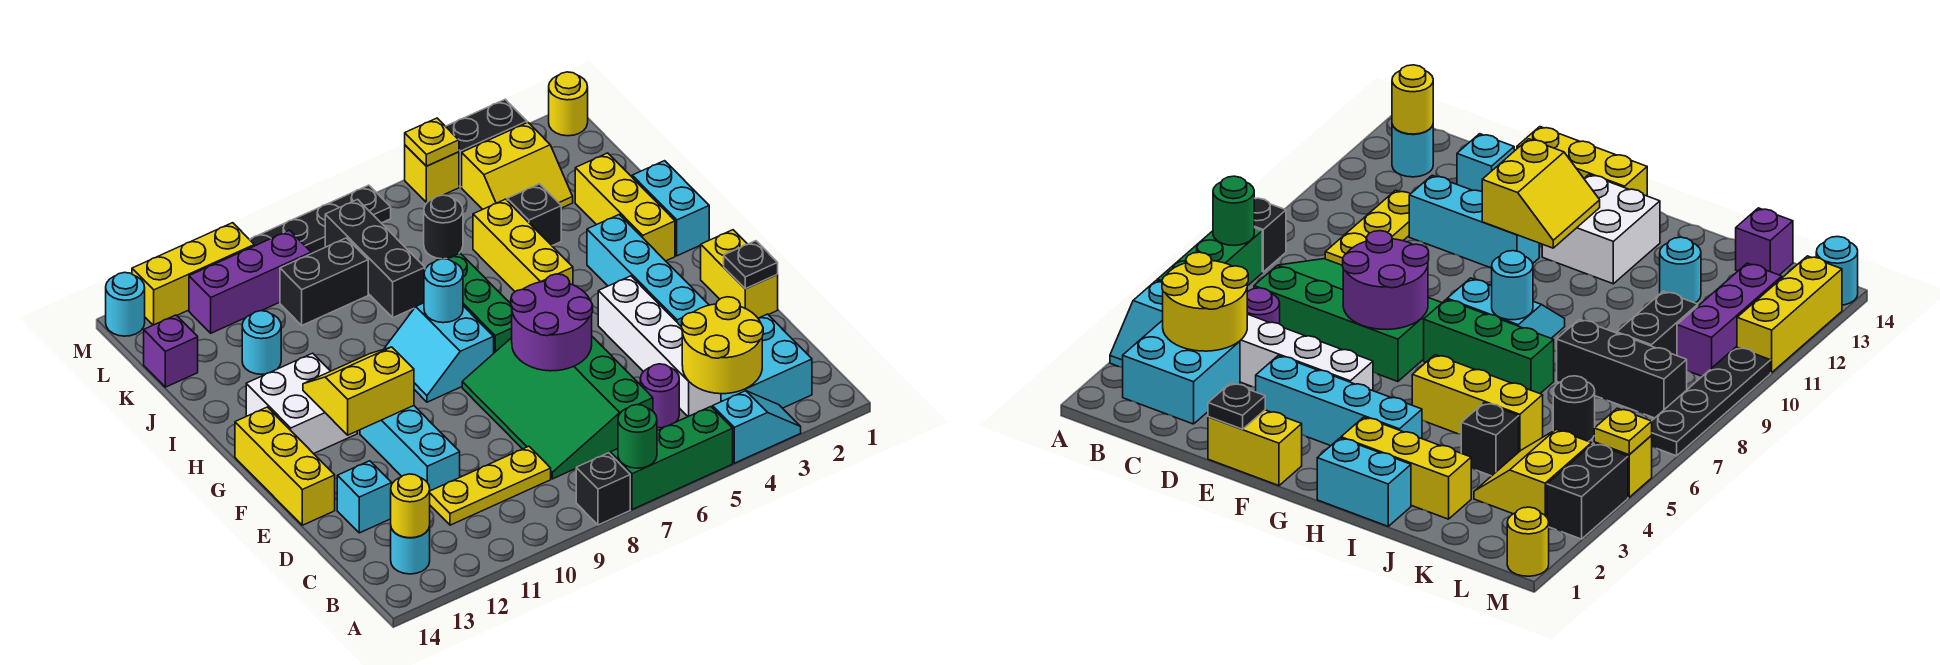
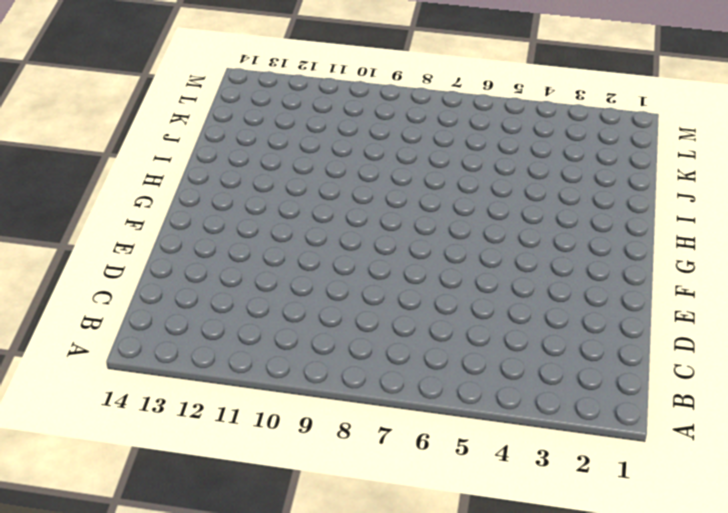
none -> cyan slope A3:A4 level 1 top 4
none -> green brick A5:A7 level 1
none -> black brick A8 level 1
none -> cyan brick B2:C3 level 1

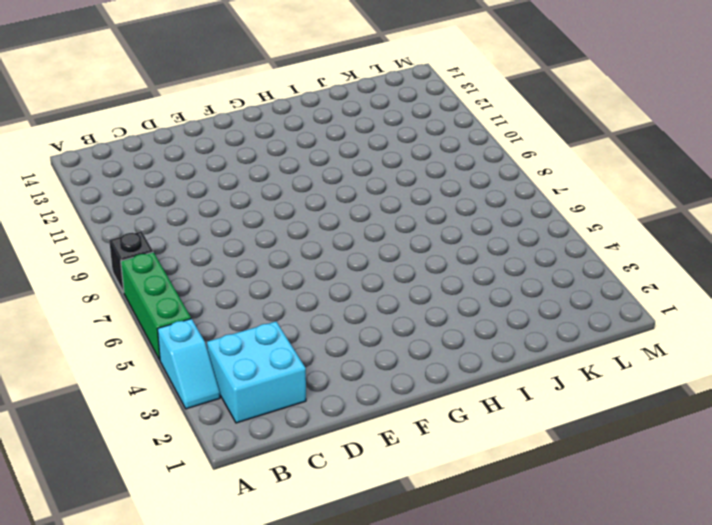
none -> cyan round brick B13 level 1
none -> white brick C4:F4 level 1
none -> purple round brick C5 level 1
none -> green slope C6:F8 level 1 top 6

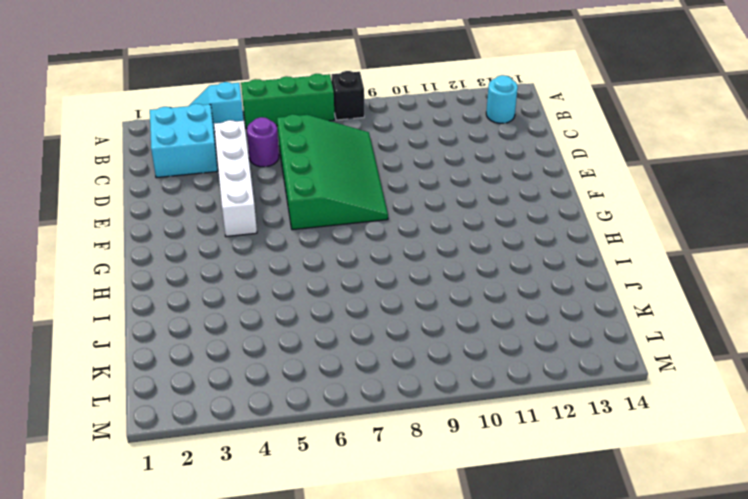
none -> yellow plate C9:C11 level 1
none -> cyan brick D11:F11 level 1
none -> cyan brick D13 level 1
none -> yellow brick E1:F1 level 1

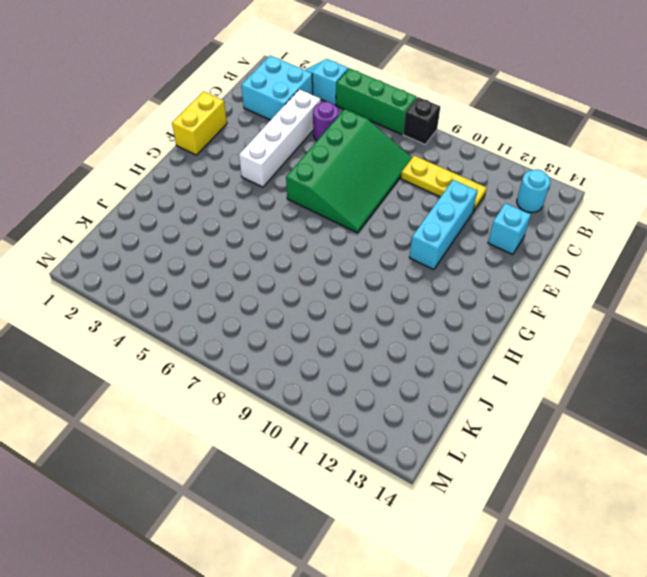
none -> cyan brick E3:H3 level 1
none -> yellow brick E14:G14 level 1
none -> green brick G7:I7 level 1
none -> cyan slope G8:H9 level 1 top 8

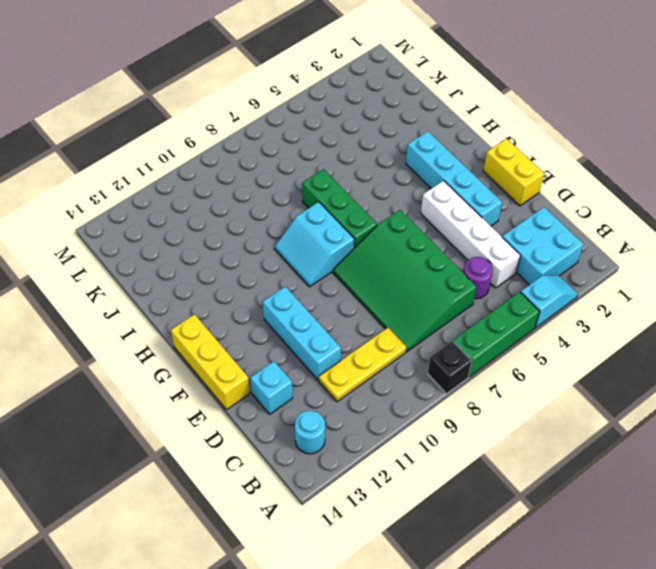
none -> white brick G12:H13 level 1
none -> cyan brick H1:I1 level 1
none -> yellow brick H2:J2 level 1
none -> yellow brick H5:J5 level 1

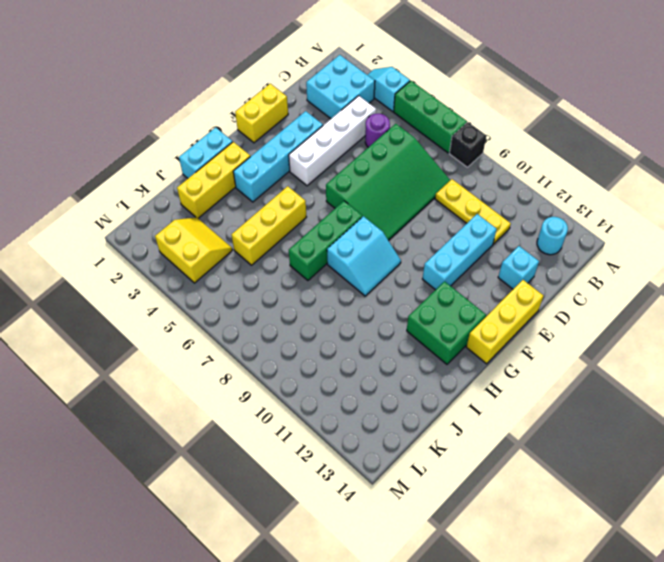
green brick G12:H13 level 1 -> white brick G12:H13 level 1
none -> black brick J4 level 1
none -> black brick J8:L8 level 1
none -> cyan round brick J12 level 1
none -> black round brick K6 level 1

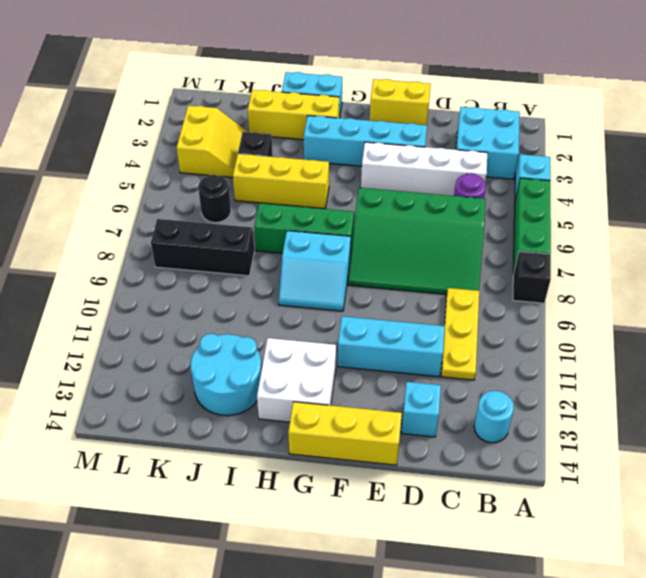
cyan round brick I12:J13 level 1 -> cyan round brick J12 level 1
none -> black brick K9:K10 level 1
none -> purple brick K14 level 1
none -> purple brick L10:L12 level 1
none -> yellow round brick M1 level 1

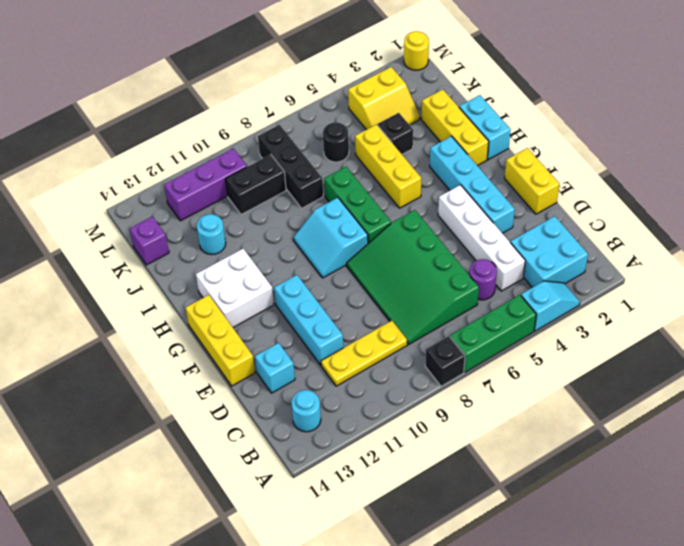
none -> black brick M3:M4 level 1
none -> yellow brick M5 level 1
none -> black plate M7:M10 level 1
none -> yellow brick M11:M13 level 1

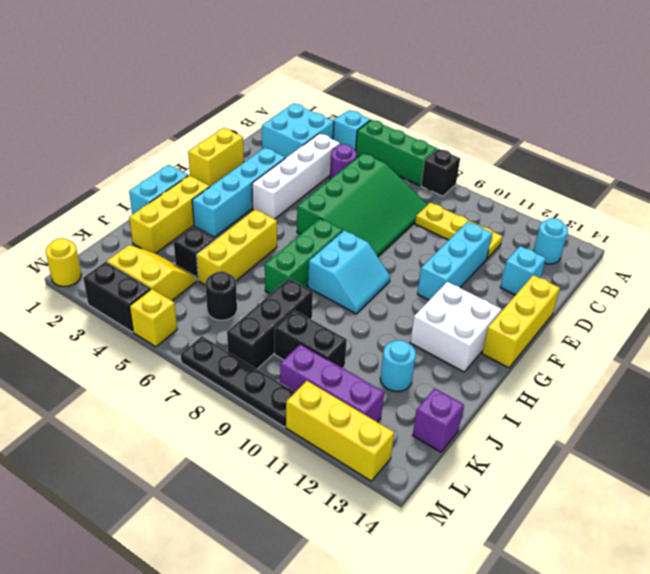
none -> cyan round brick M14 level 1
none -> green round brick A7 level 2
none -> yellow round brick B3:C4 level 2
none -> yellow round brick B13 level 2

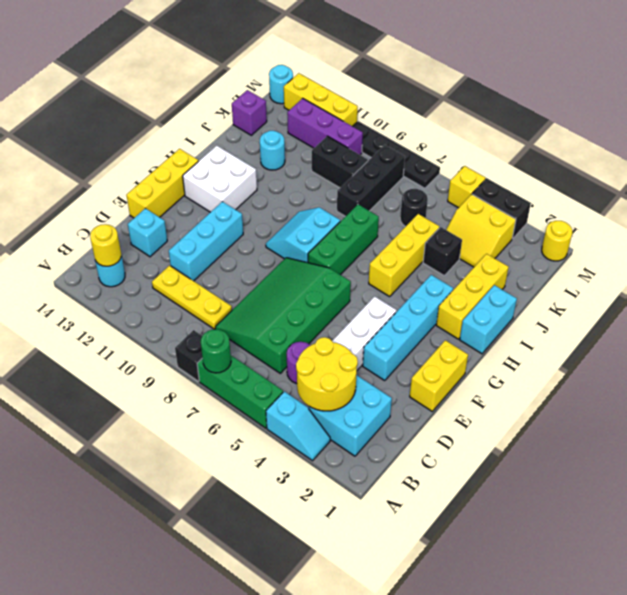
none -> black plate E1 level 2
none -> purple round brick E6:F7 level 2
none -> yellow slope F11:G12 level 2 top F
none -> cyan round brick H8 level 2

